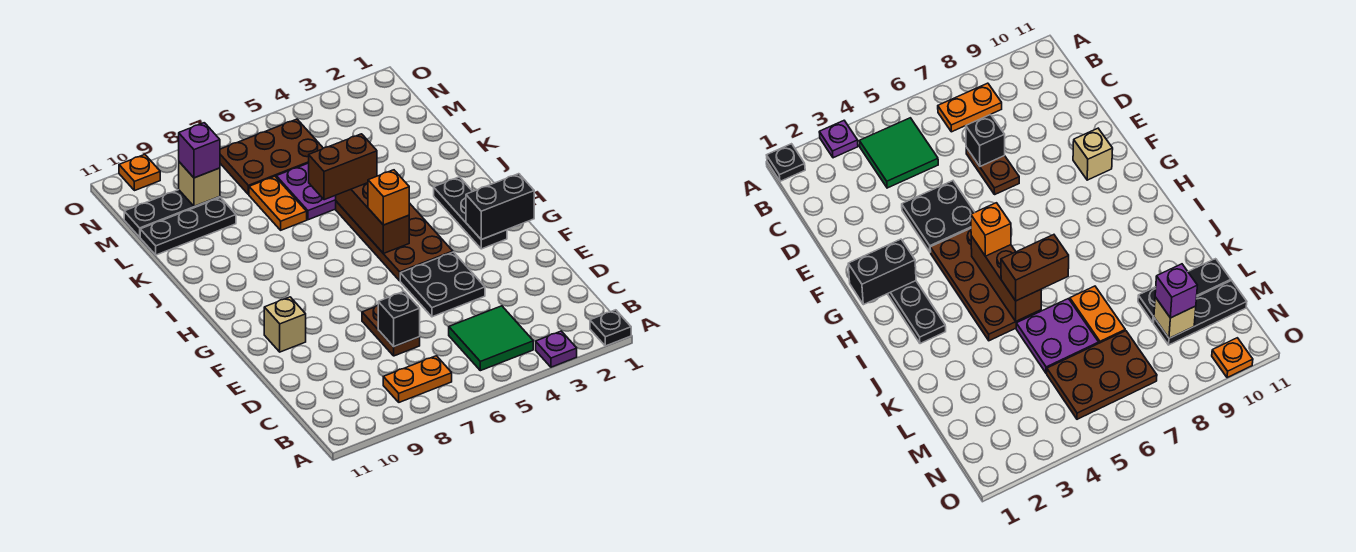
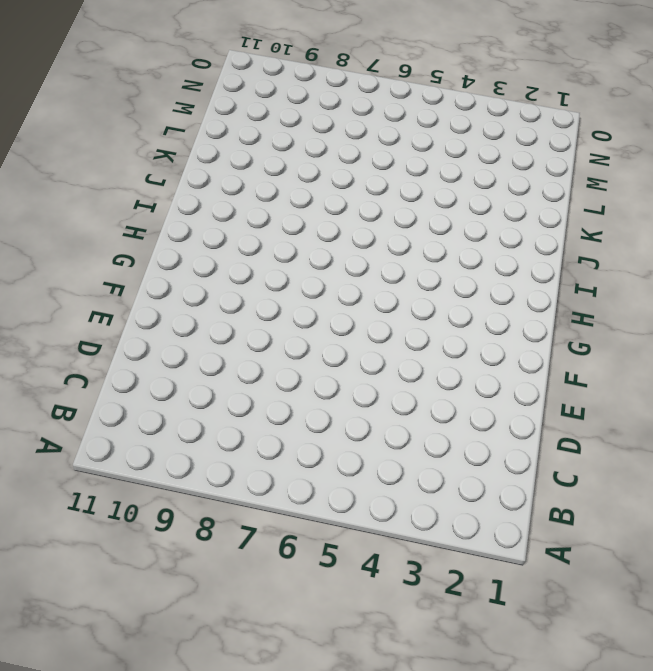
none -> black plate A1 level 1
none -> purple plate A3 level 1
none -> green tile B4:C5 level 1

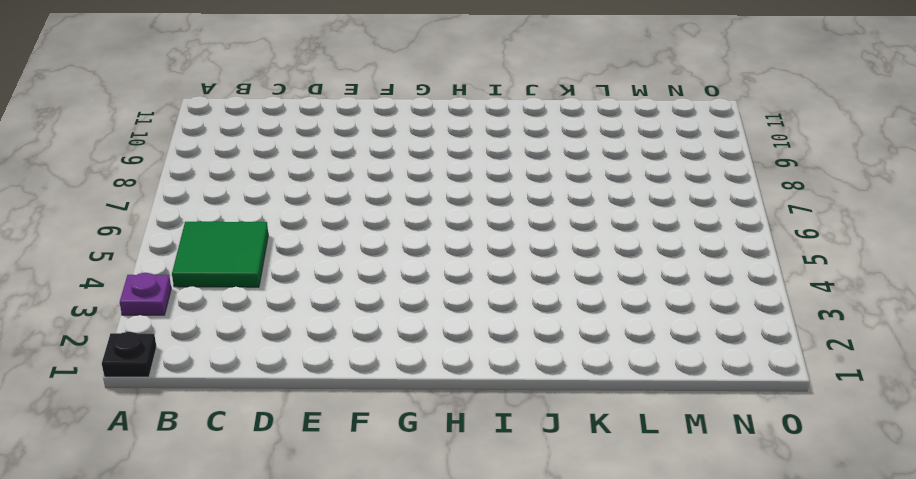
none -> orange plate B7:B8 level 1
none -> brown plate D7:E7 level 1
none -> black plate E4:F5 level 1

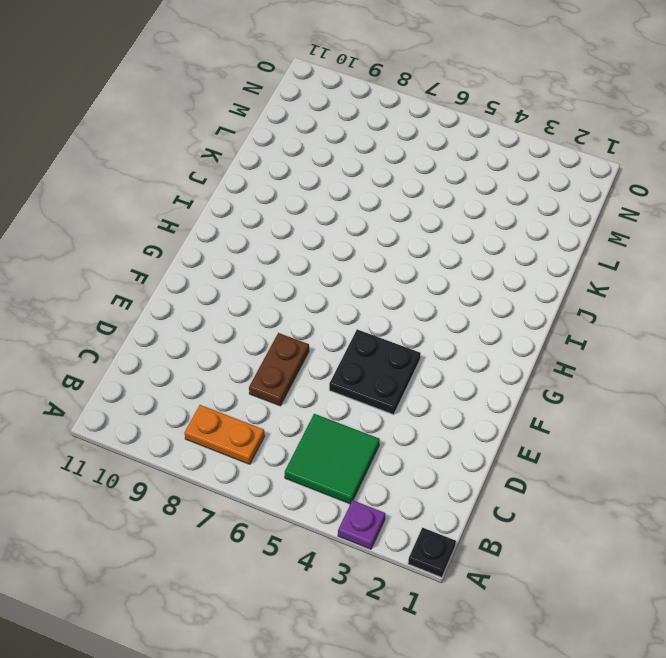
none -> tan brick F10 level 1
none -> black plate G2:I2 level 1
none -> brown plate G4:J5 level 1

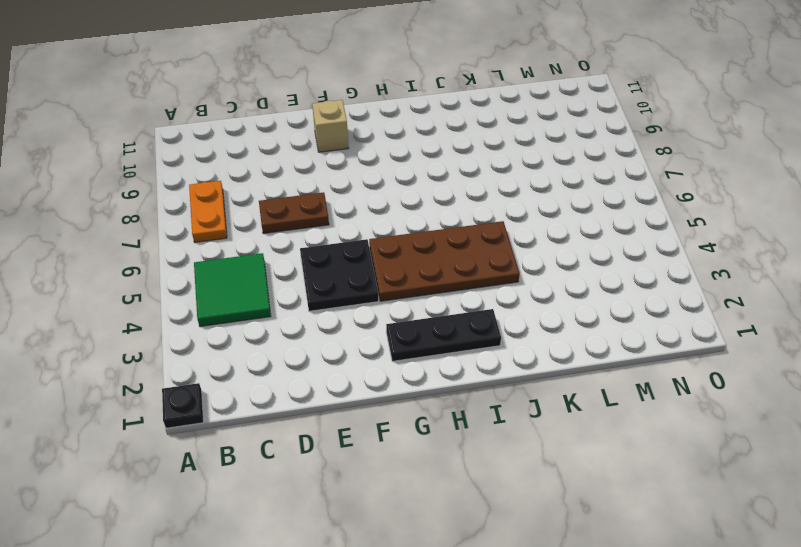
none -> purple plate A3 level 1
none -> purple plate K5:L6 level 1
none -> orange plate K7:L7 level 1

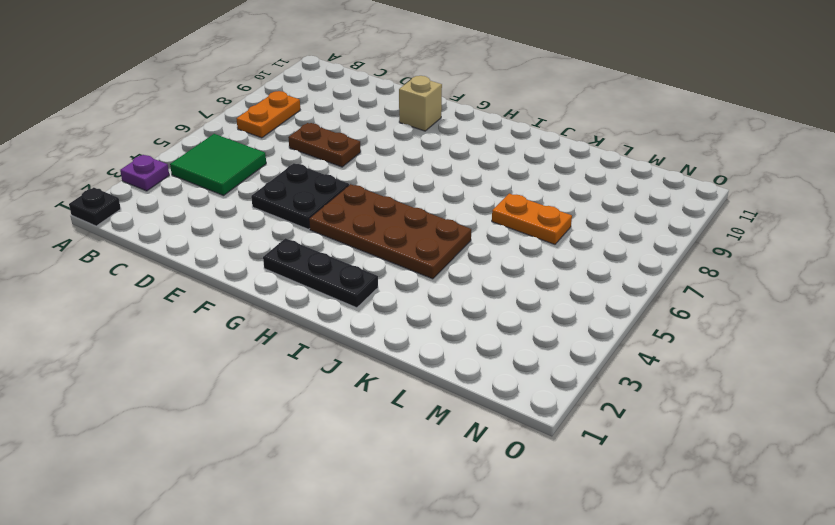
none -> purple plate K5:L6 level 1
none -> black plate L9:L11 level 1
none -> brown plate M5:N7 level 1

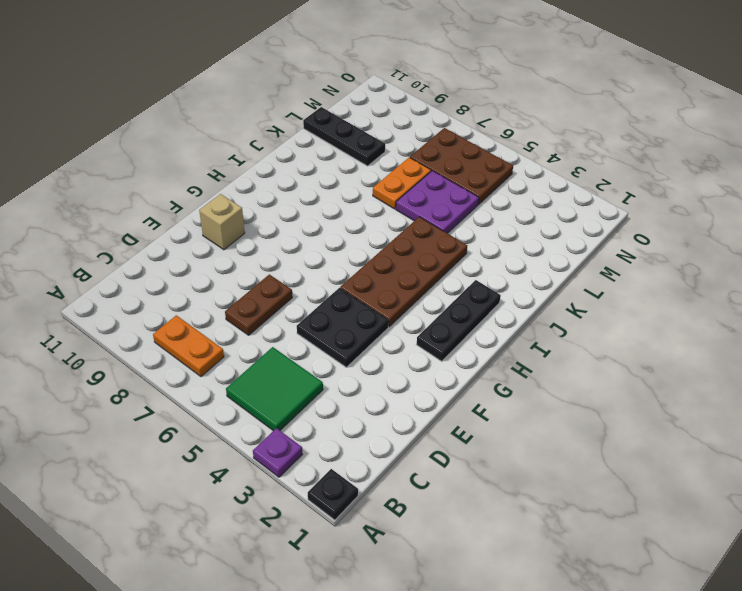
none -> black plate M9:M11 level 1
none -> orange plate O10 level 1
none -> black brick D7 level 2

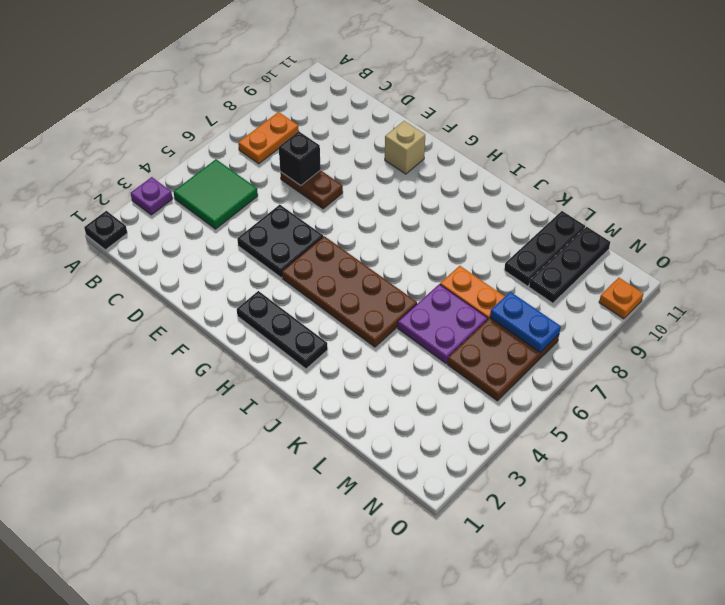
blue plate M7:N7 level 2 -> none
none -> black brick G1:G2 level 2
none -> brown brick H5:J5 level 2
none -> tan brick M9 level 2

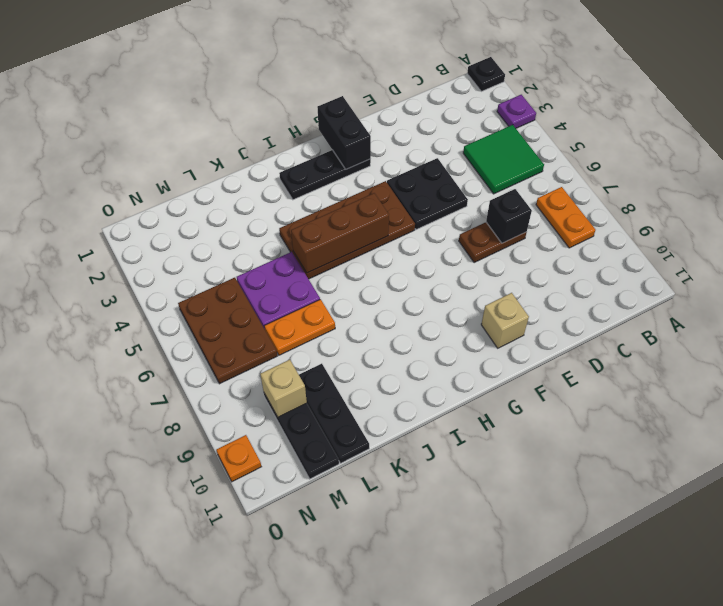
none -> orange brick H5 level 3
none -> brown brick J5:J6 level 3
none -> purple brick M9 level 3

